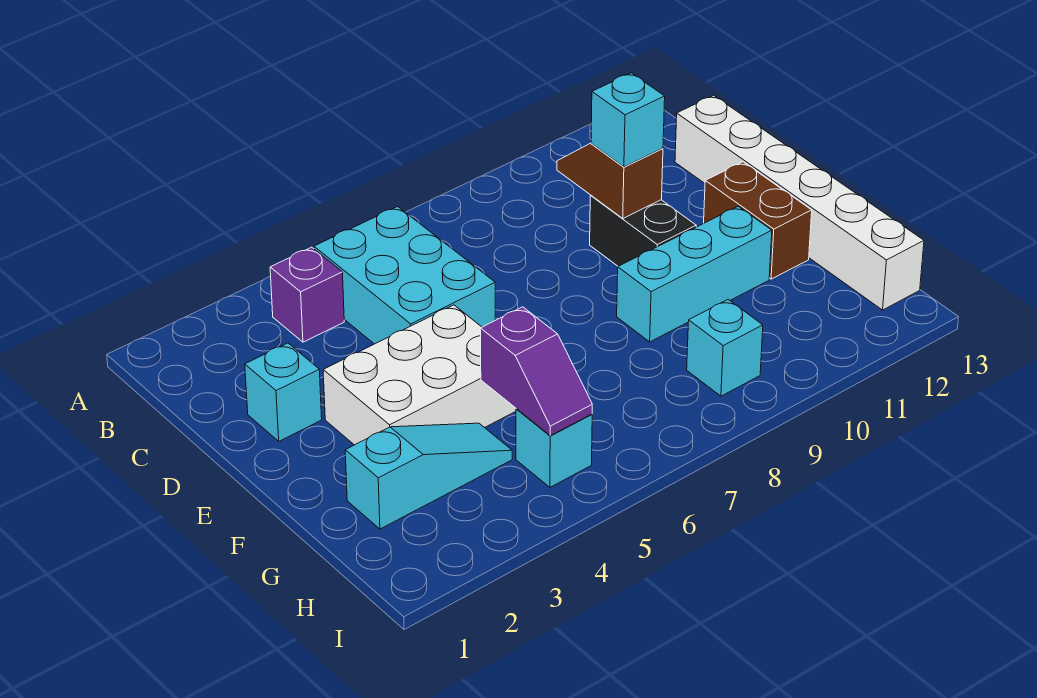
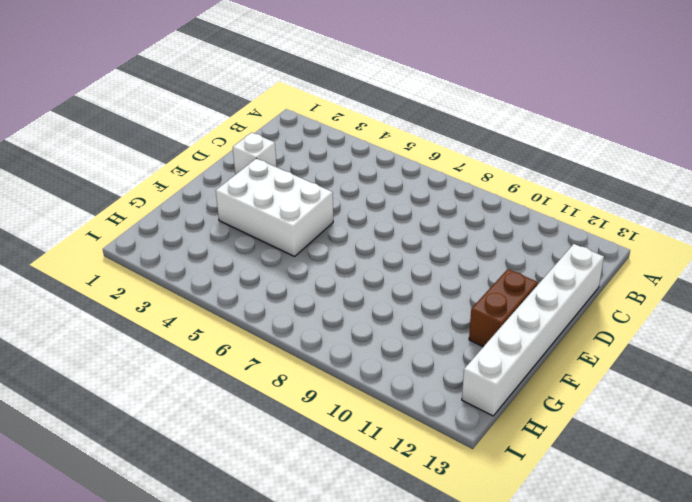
white brick D2 level 1 -> cyan brick D2 level 1
none -> purple brick B4 level 1
none -> cyan brick B5:D6 level 1
none -> black brick D10:E10 level 1

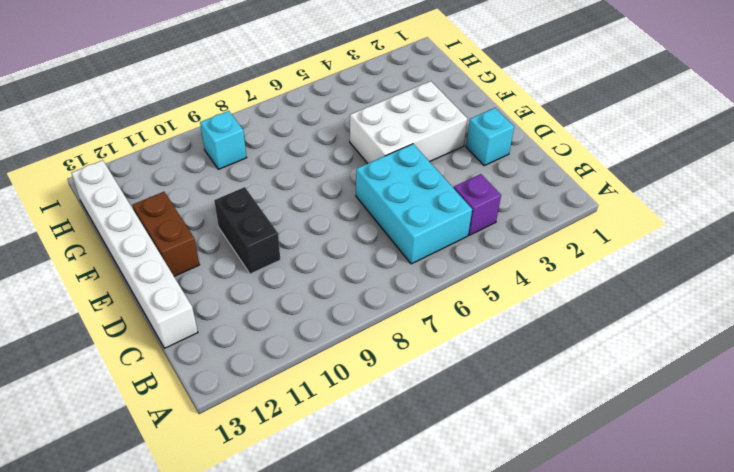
none -> cyan brick F9:F11 level 1
none -> cyan slope G2:G4 level 1 top 2
none -> cyan brick H5 level 1

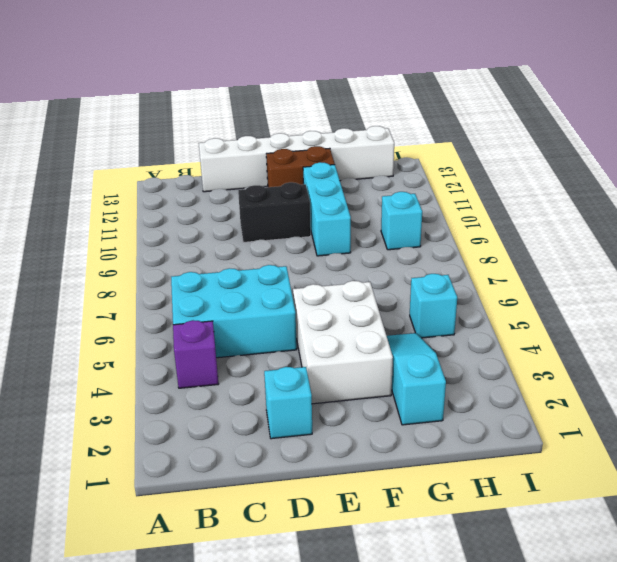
none -> brown slope C10:D10 level 2 top D
none -> purple slope G5:H5 level 2 top G
none -> cyan brick D10 level 3

